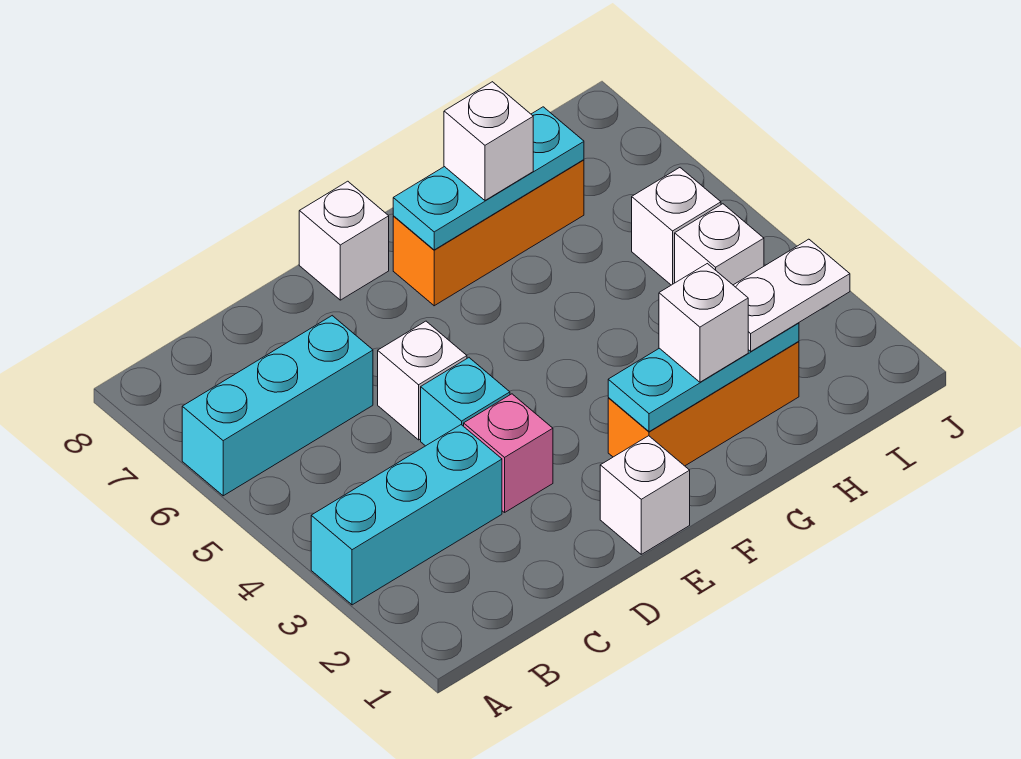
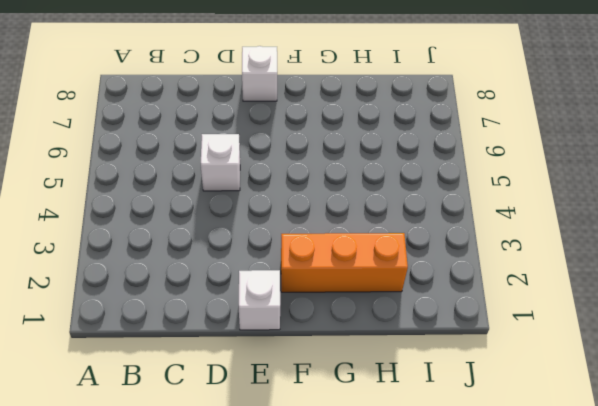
none -> cyan brick A3:C3 level 1
none -> cyan brick A6:C6 level 1
none -> pink brick D3 level 1

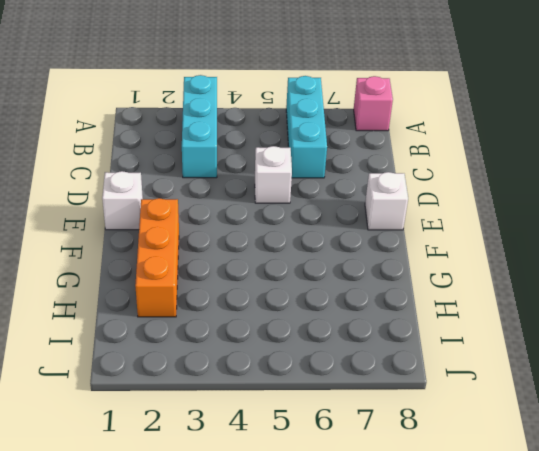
pink brick A8 level 1 -> pink brick D3 level 1
none -> cyan brick D4 level 1
none -> orange brick F7:H7 level 1
none -> white brick I4 level 1

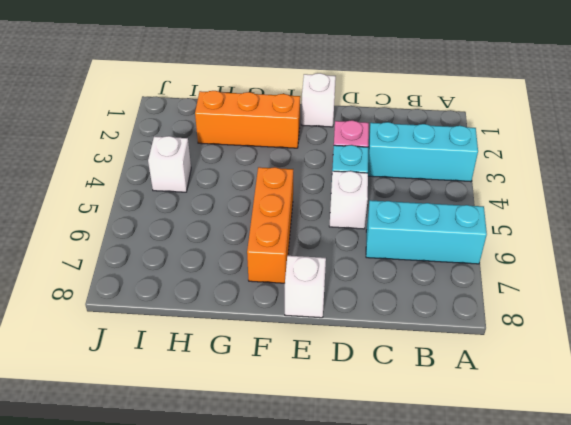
orange brick F5:F7 level 1 -> orange brick F7:H7 level 1
none -> white brick I5 level 1
none -> cyan plate F2:H2 level 2
none -> cyan plate F7:H7 level 2

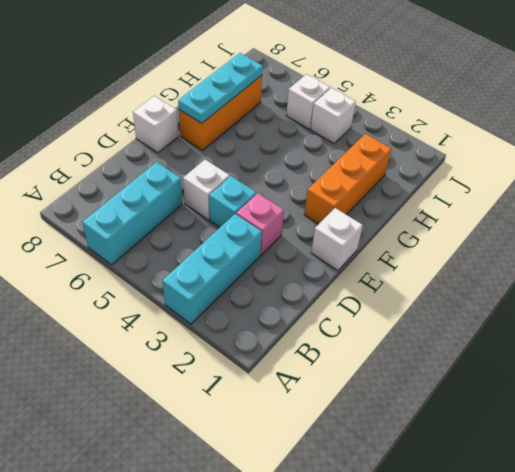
none -> cyan plate F2:H2 level 2
none -> white brick G2 level 3
none -> white brick G7 level 3

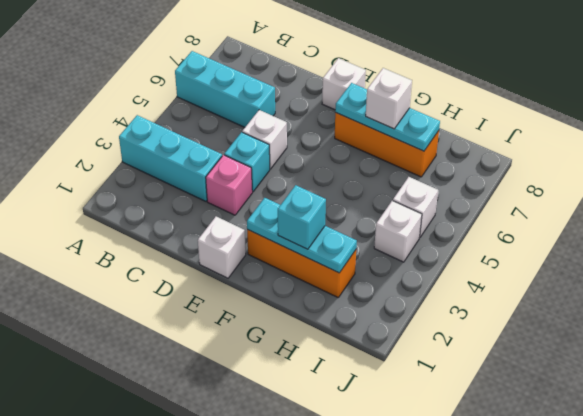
cyan brick G2 level 3 -> white brick G2 level 3
none -> white plate H2:I2 level 3

